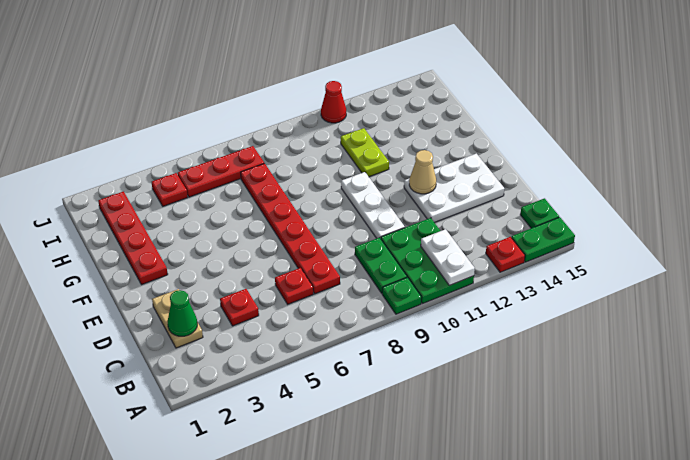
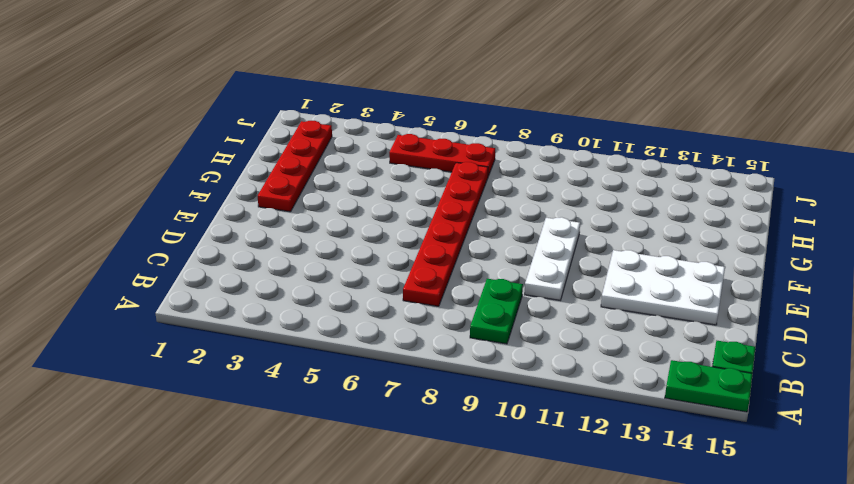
none -> green plate A9 level 1
none -> green plate A10:C11 level 1
none -> red plate A13 level 1

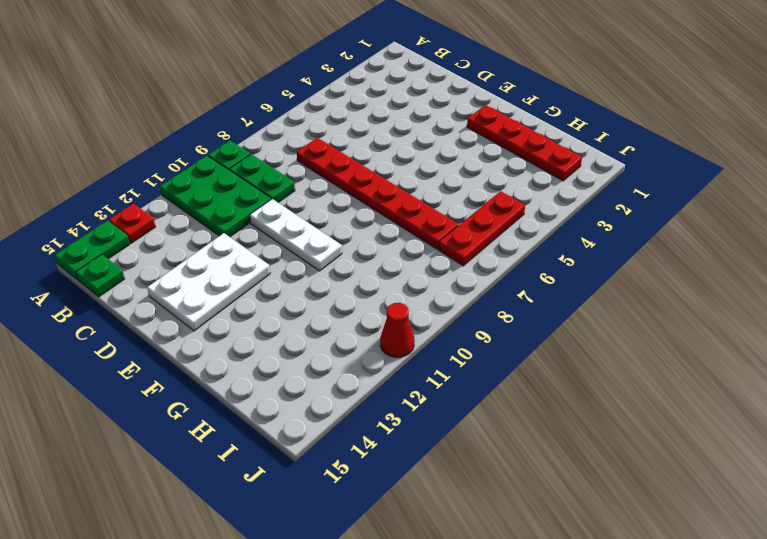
none -> tan plate C2:D2 level 1
none -> red plate C4 level 1
none -> red plate C6 level 1

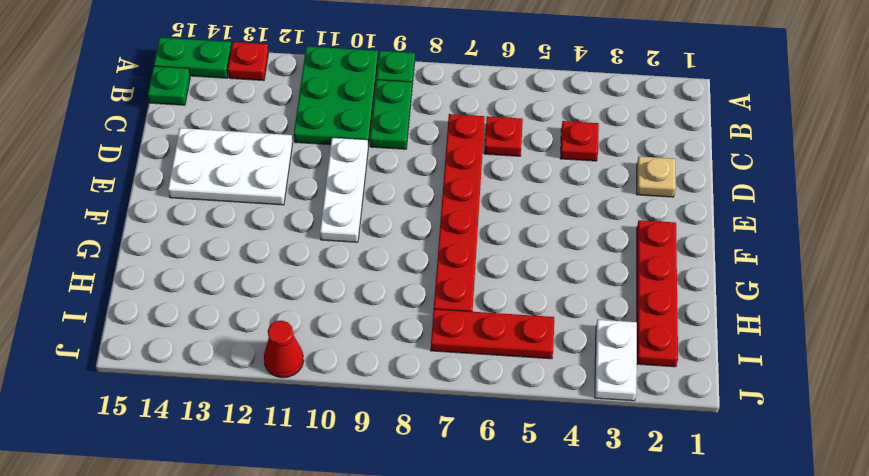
tan plate D2 level 1 -> tan plate C2:D2 level 1
white plate I3:J3 level 1 -> white plate A11:B11 level 2
none -> lime plate G11:H11 level 1
none -> red plate I4 level 1
none -> green cone C2 level 2

